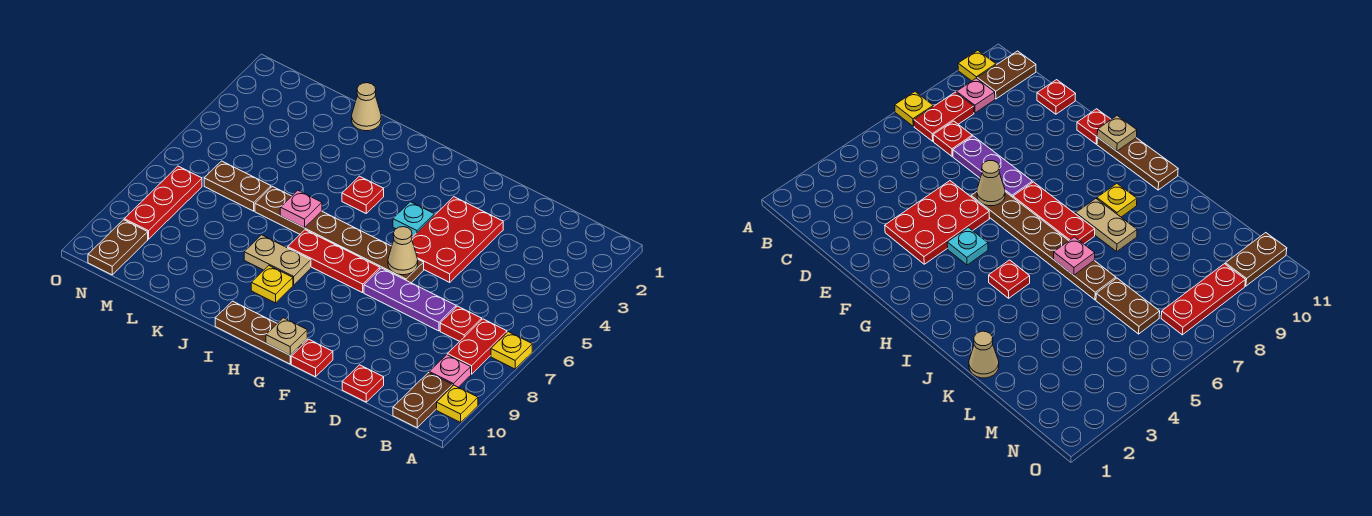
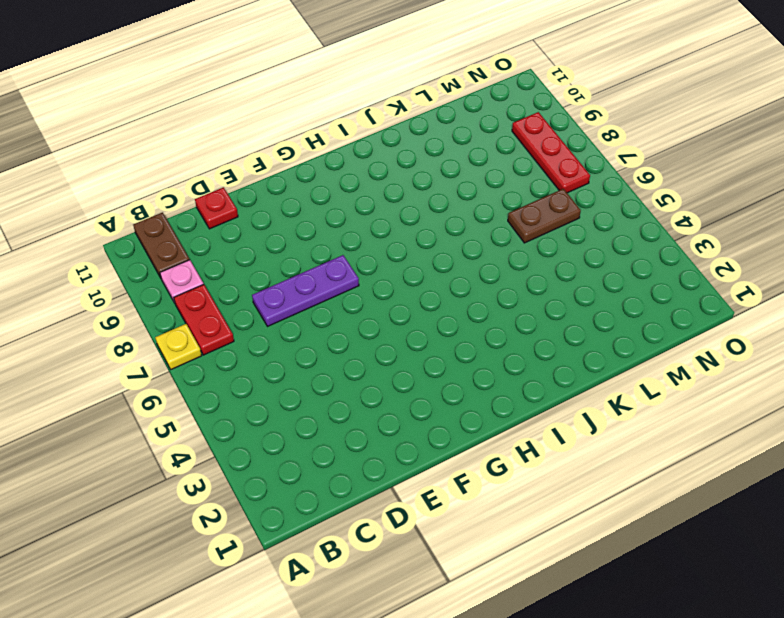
none -> yellow plate A10 level 1
none -> red plate C7 level 1
none -> red plate E3:F5 level 1

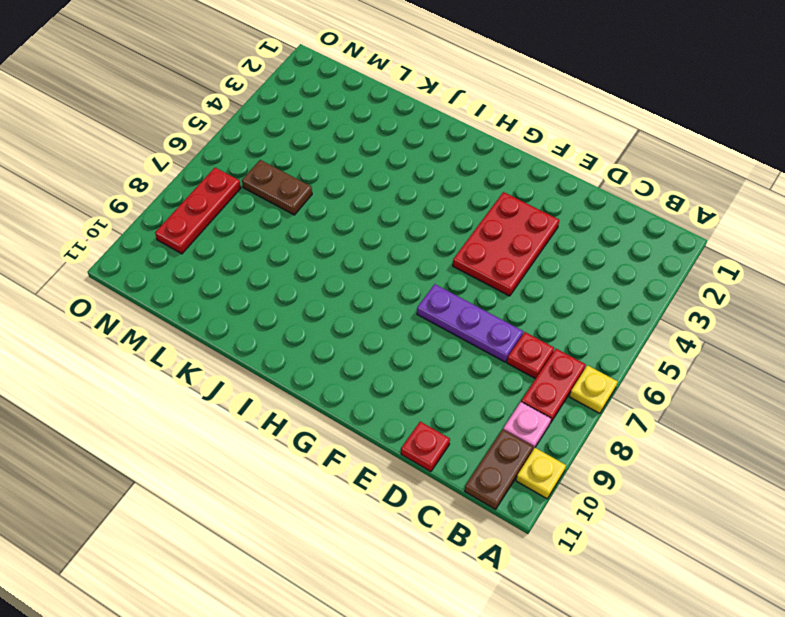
none -> brown plate F6:K6 level 1
none -> red plate F11 level 1
none -> cyan plate G4 level 1

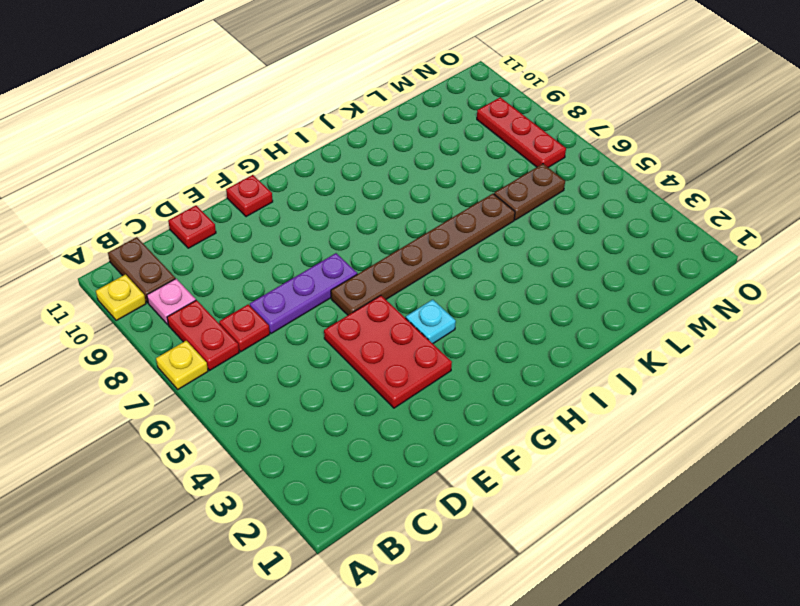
none -> red plate G7:I7 level 1
none -> brown plate G11:I11 level 1
none -> red plate I4 level 1

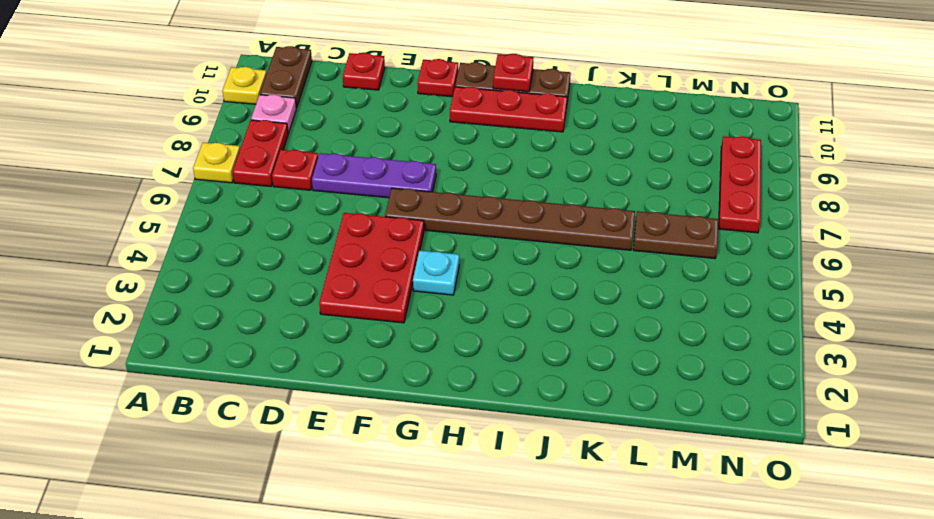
red plate G10:I10 level 1 -> red plate G7:I7 level 1
red plate H11 level 2 -> red plate I4 level 1
none -> tan plate I8:J8 level 1
none -> yellow plate I9 level 1
none -> tan cone K1 level 1

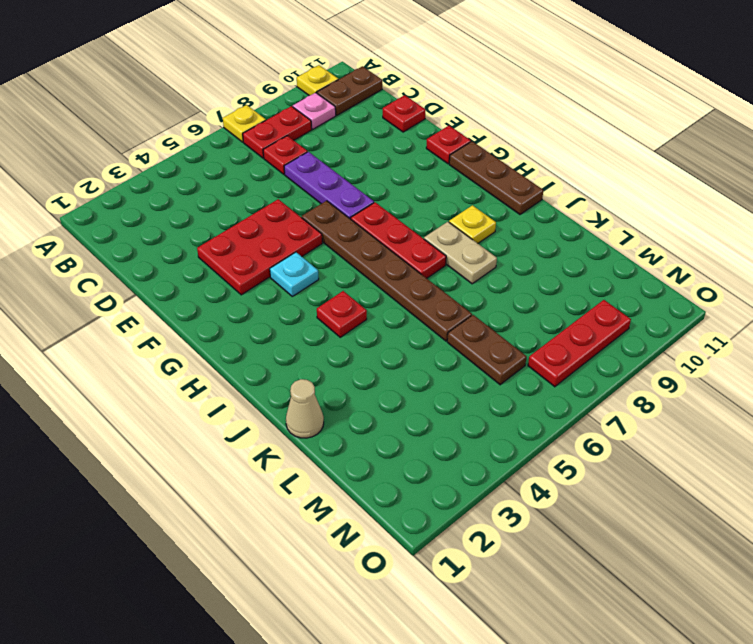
none -> brown plate N10:N11 level 1
none -> tan cone F6 level 2
none -> tan plate G11 level 2

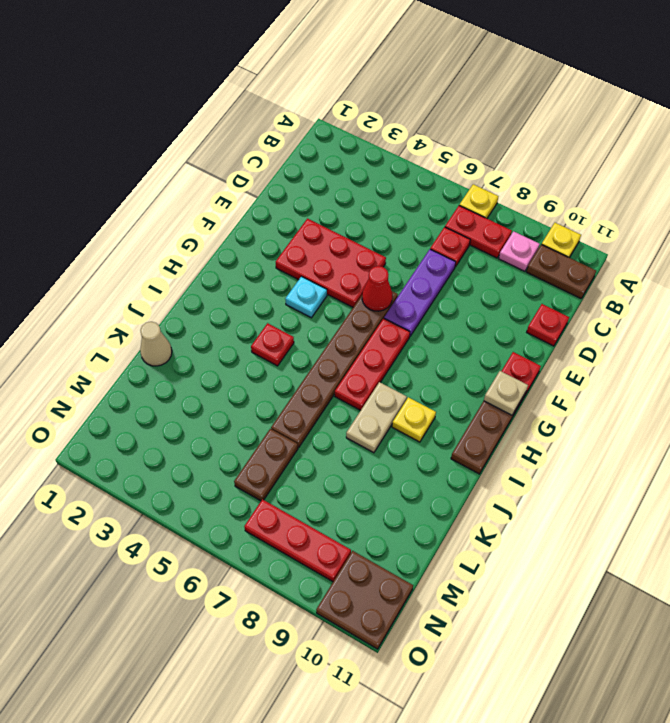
red cone F6 level 2 -> tan cone F6 level 2
brown plate N10:O11 level 1 -> brown plate N10:N11 level 1
none -> pink plate J6 level 2

